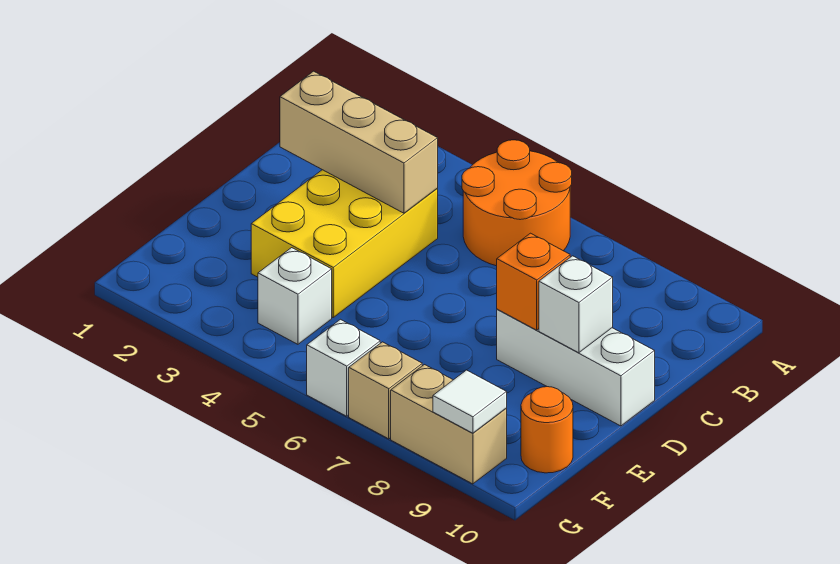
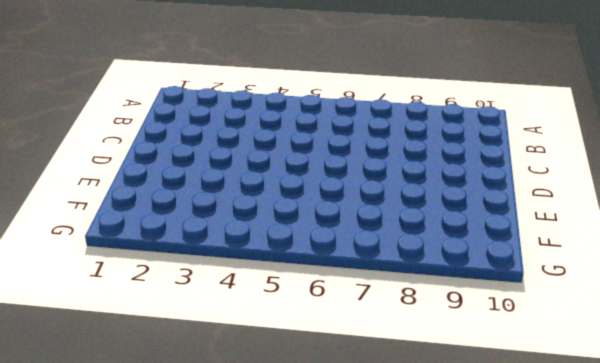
none -> orange round brick A5:B6 level 1
none -> yellow brick C3:E4 level 1
none -> white brick D8:D10 level 1

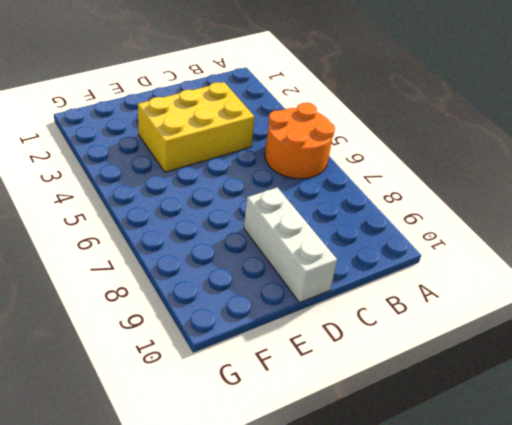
none -> white brick F4 level 1
none -> orange round brick F10 level 1
none -> white brick G6 level 1

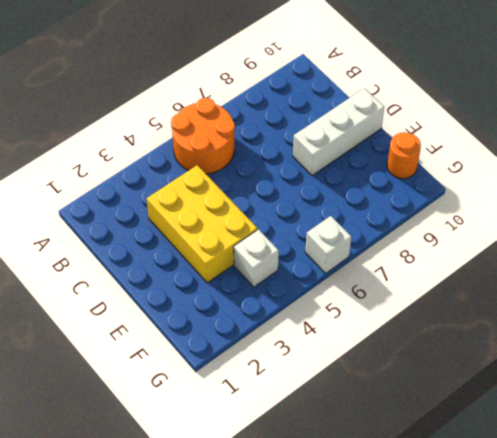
none -> tan brick G7 level 1
none -> tan brick G8:G9 level 1
none -> tan brick C2:C4 level 2

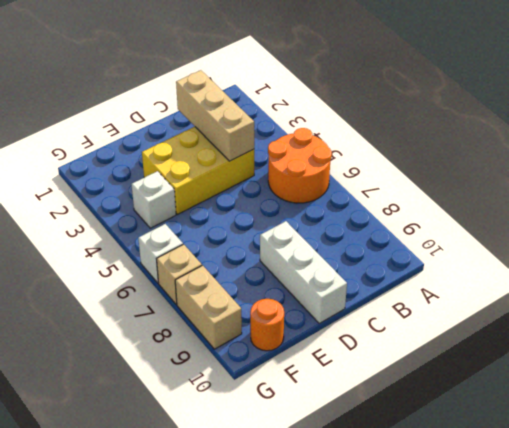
none -> orange brick D8 level 2
none -> white brick D9 level 2
none -> white tile G9 level 2

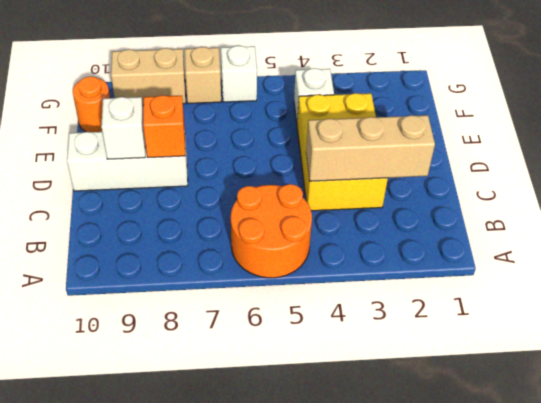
none -> white tile G9 level 2

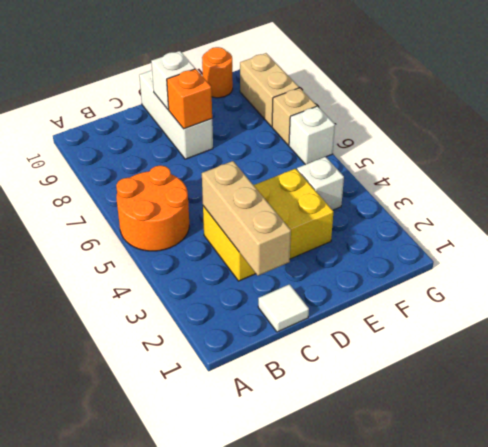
white tile C1 level 1 -> white tile G9 level 2

